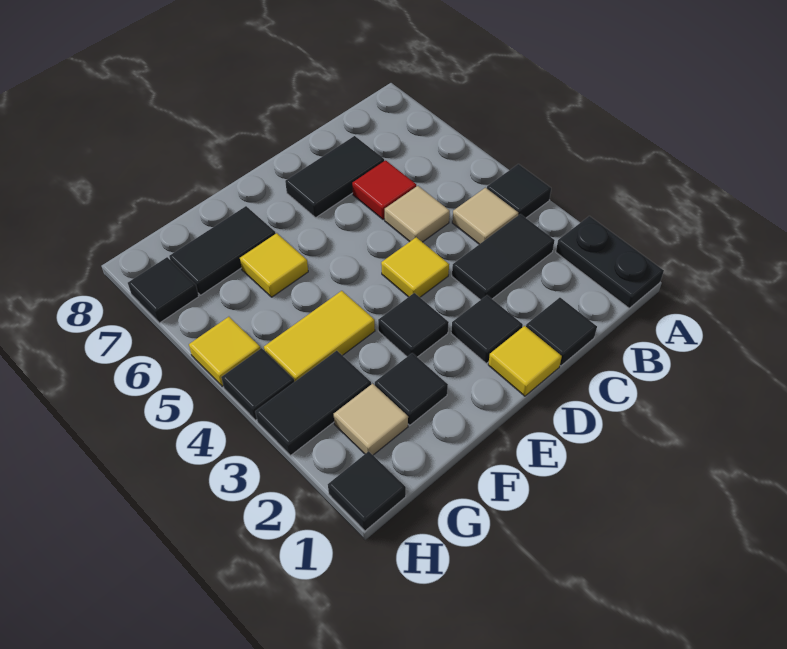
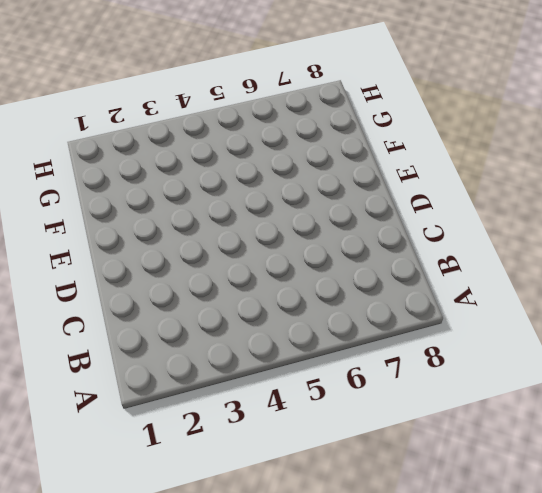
none -> black plate A1:A2 level 1
none -> black tile A4 level 1
none -> black tile B3:C3 level 1

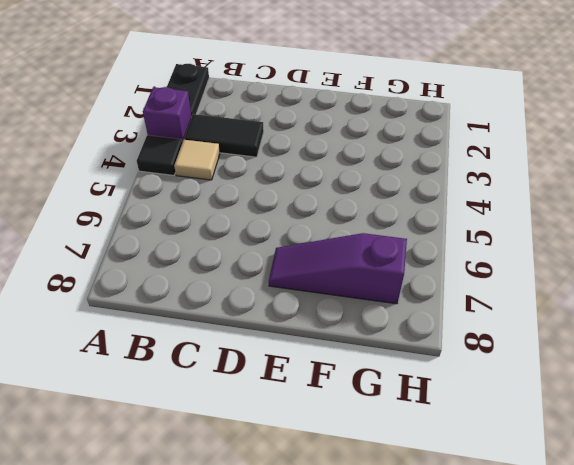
purple brick A3 level 1 -> none
purple slope E7:G7 level 1 top G -> black tile F7:G7 level 1
none -> black tile C1 level 1
none -> tan tile C5 level 1
none -> red tile C6 level 1

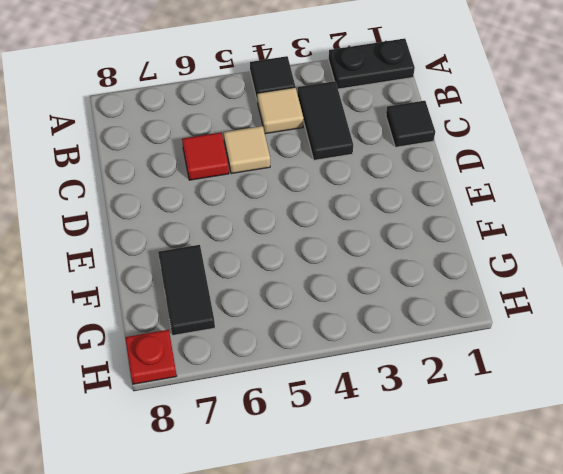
red plate H8 level 1 -> none
none -> black tile C7:D7 level 1
none -> yellow tile D1 level 1
none -> black tile D2 level 1

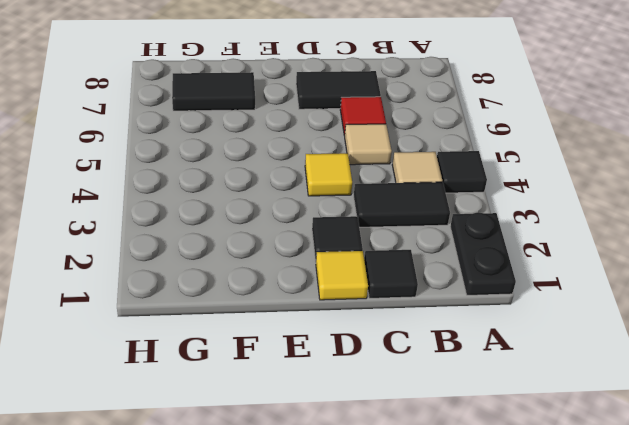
none -> black tile E3 level 1
none -> black tile F2 level 1
none -> yellow tile F4:G4 level 1

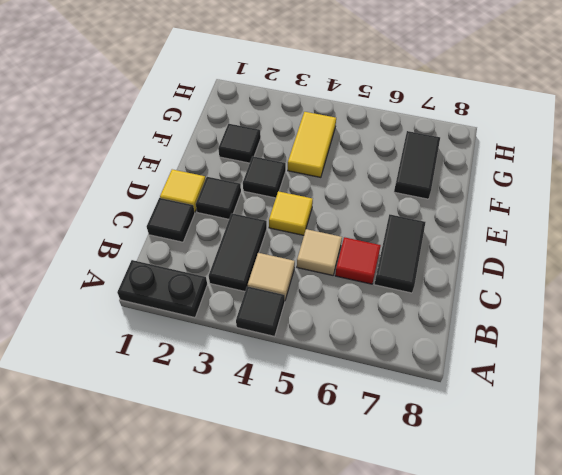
none -> yellow tile F6 level 1
none -> tan tile G2 level 1
none -> black tile G3:H3 level 1

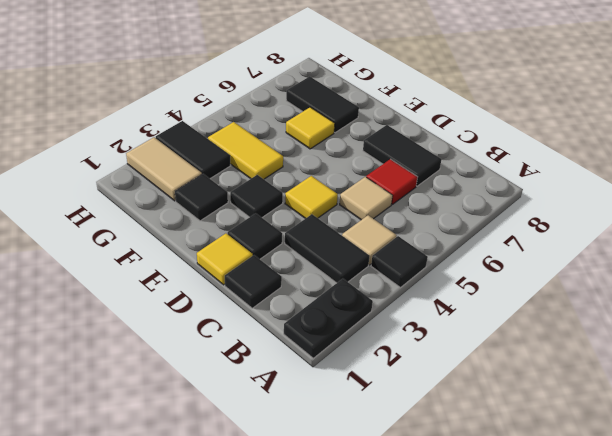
tan tile G2:H2 level 1 -> tan tile G2 level 1
none -> black tile H1 level 1
none -> black tile H4 level 1
none -> yellow tile H5 level 1

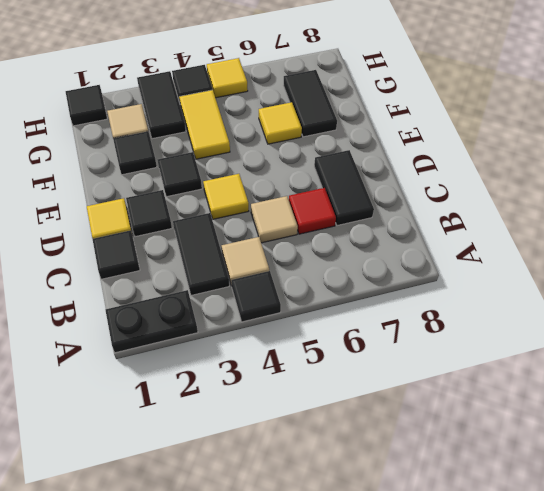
none -> black tile H7 level 1

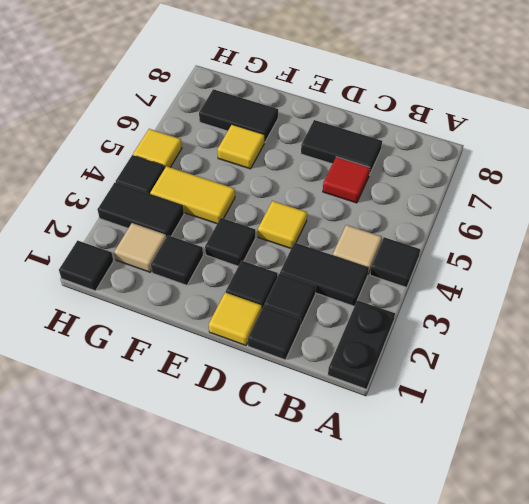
black tile C2 level 1 -> black tile H7 level 1
none -> tan tile C5 level 1

